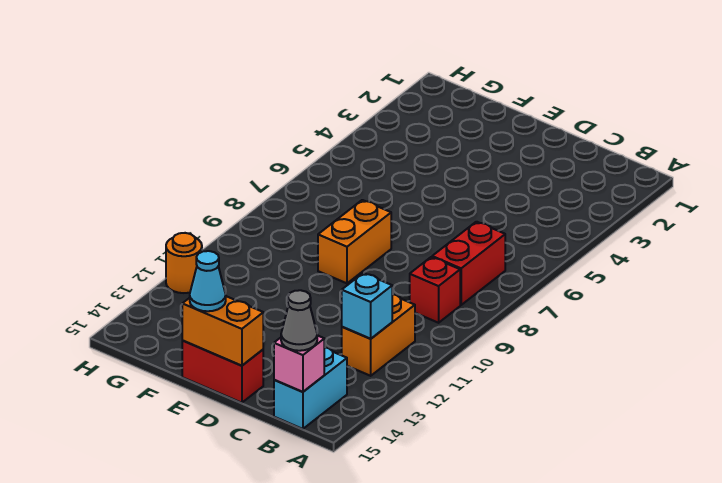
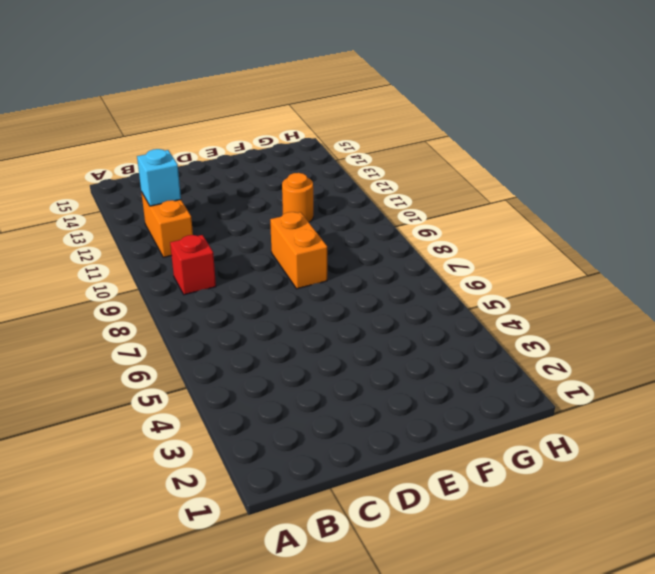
orange round brick F11 level 1 -> orange round brick H12 level 1
none -> red brick B7:B8 level 1
none -> cyan brick B14:B15 level 1
none -> red brick D15:E15 level 1

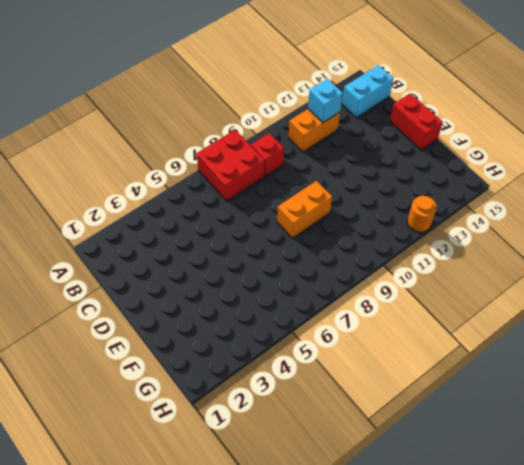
red brick A7:B8 level 1 -> red brick B7:B8 level 1
none -> pink brick B15 level 2
none -> orange brick D15:E15 level 2
none -> grey cone B15 level 3

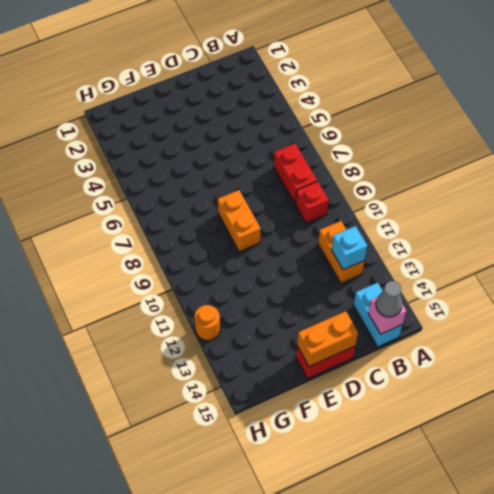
none -> cyan cone E15 level 3

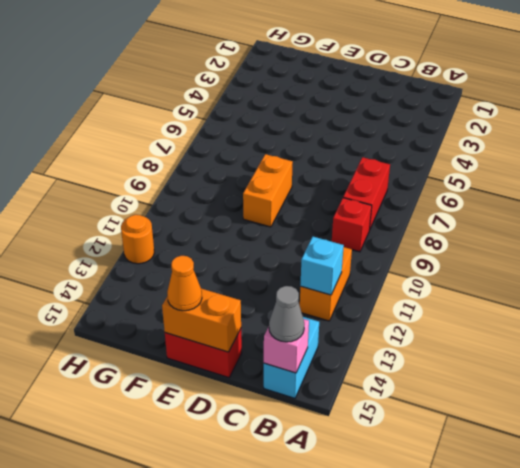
orange cone E15 level 3 -> cyan cone E15 level 3

